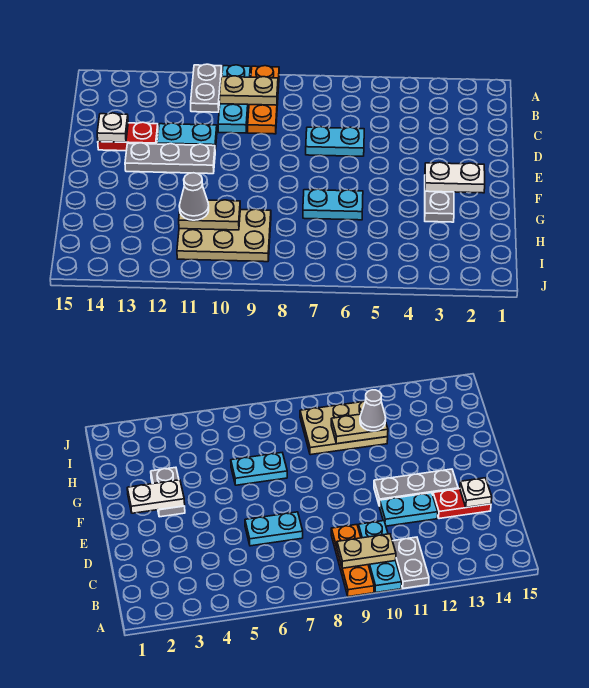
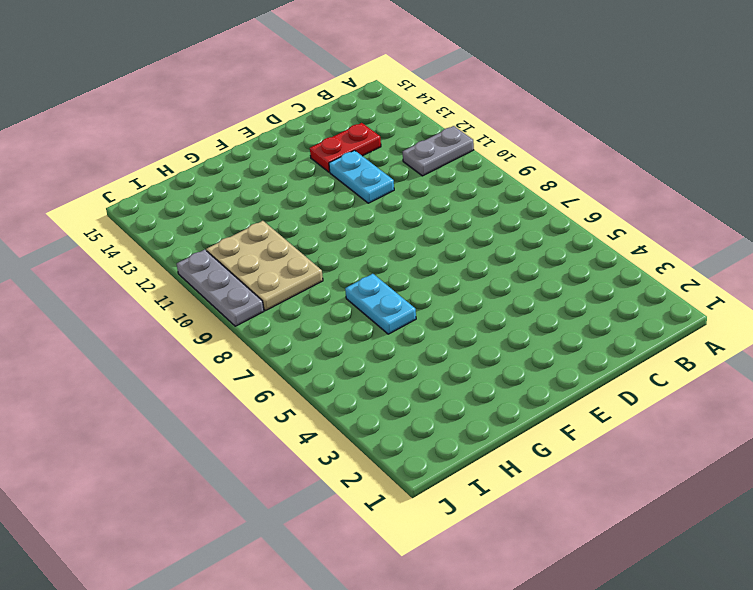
red plate C13:D13 level 1 -> red plate D13:D14 level 1
grey plate J9:J11 level 1 -> grey plate E11:E13 level 1
none -> orange plate A9:C9 level 1
none -> cyan plate A10:C10 level 1
none -> cyan plate D6:D7 level 1

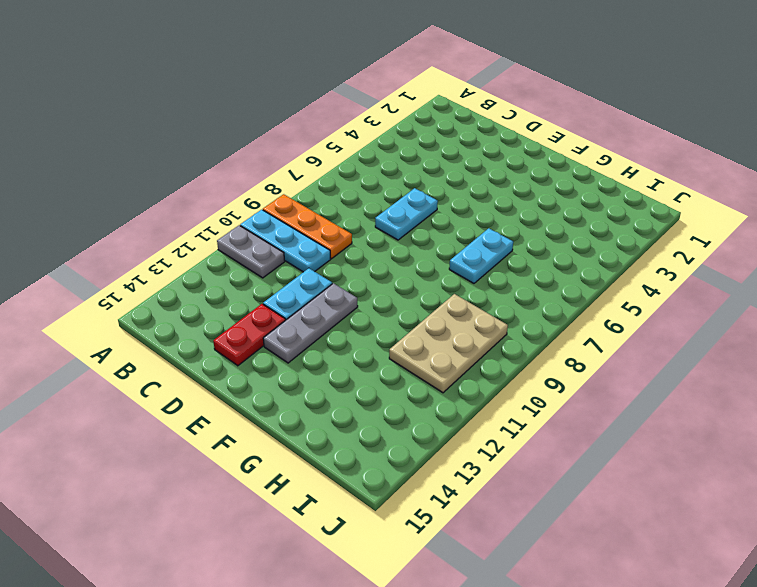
none -> grey plate F3:G3 level 1
none -> tan plate B9:B10 level 2
none -> white plate D14 level 2

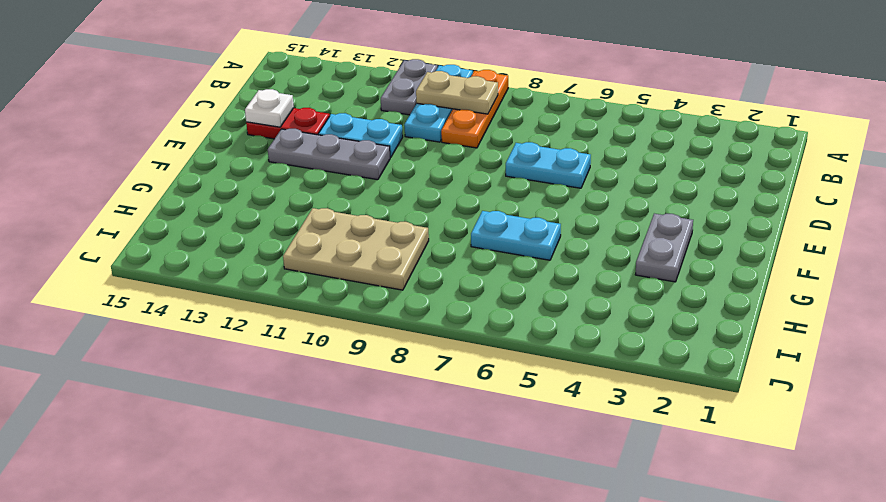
none -> white plate F2:F3 level 2
none -> tan plate H10:H11 level 2
none -> grey cone H11 level 3

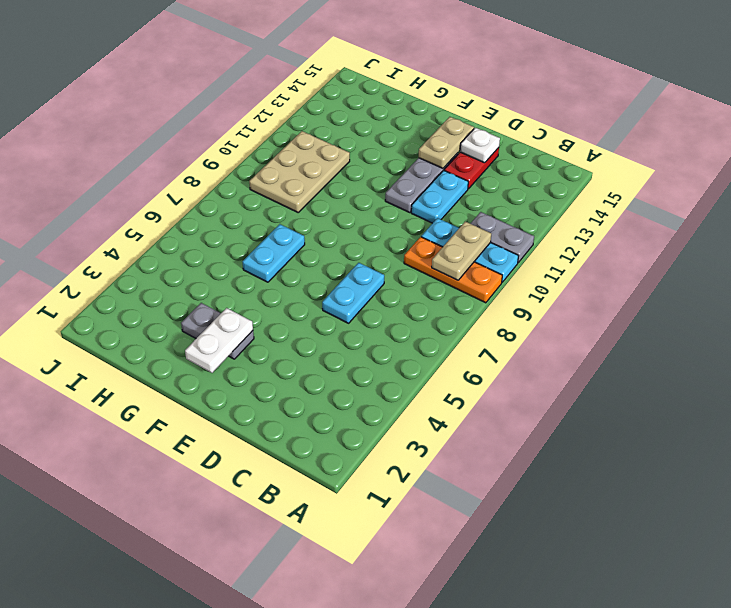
tan plate E13:E14 level 2 -> tan plate H10:H11 level 2
none -> grey cone H11 level 3

